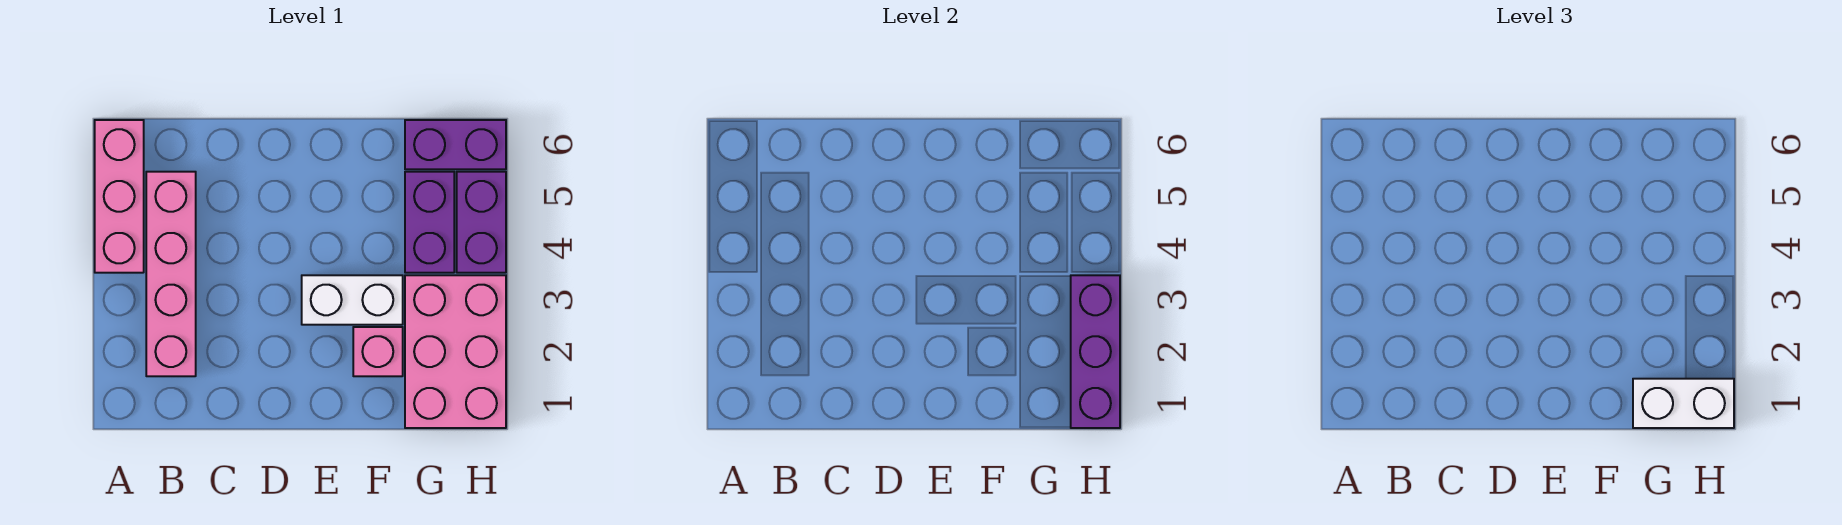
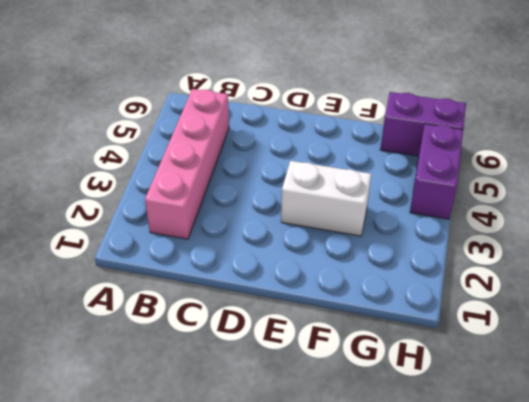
none -> pink brick A4:A6 level 1
none -> pink brick F2 level 1

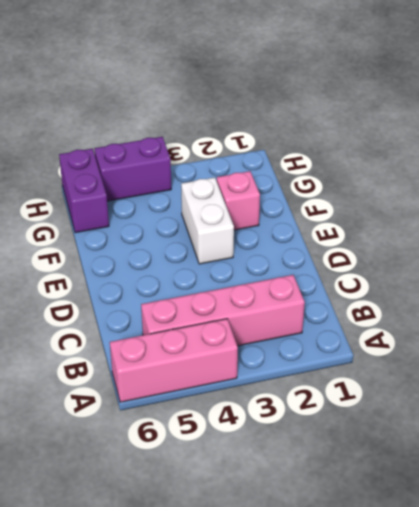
none -> pink brick G1:H3 level 1
none -> purple brick G4:G5 level 1

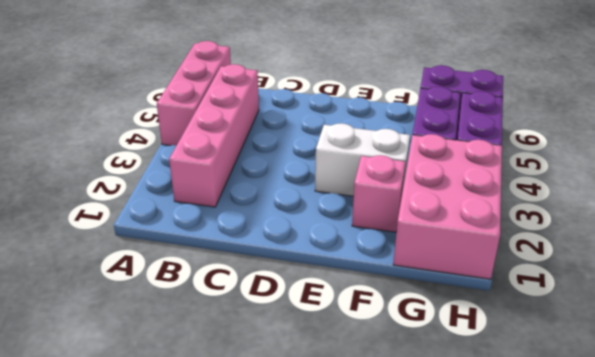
none -> purple brick H1:H3 level 2
none -> white brick G1:H1 level 3

